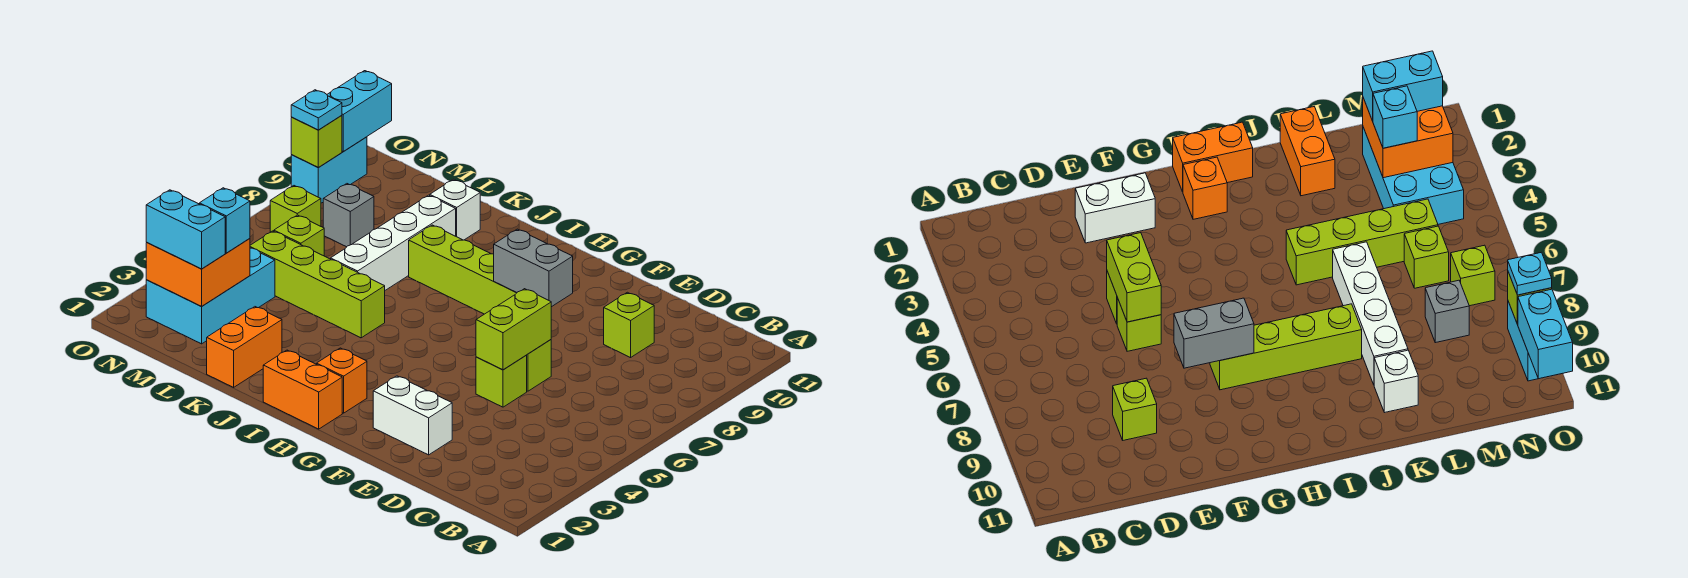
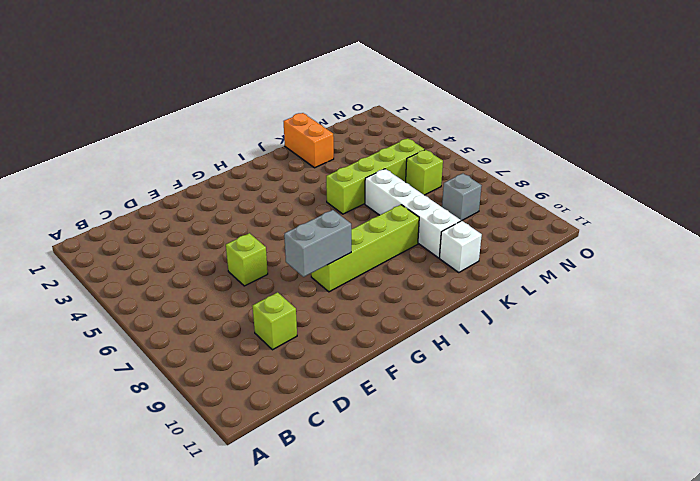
none -> white brick E2:F2 level 1
none -> lime brick E5 level 1
none -> orange brick H1:I1 level 1

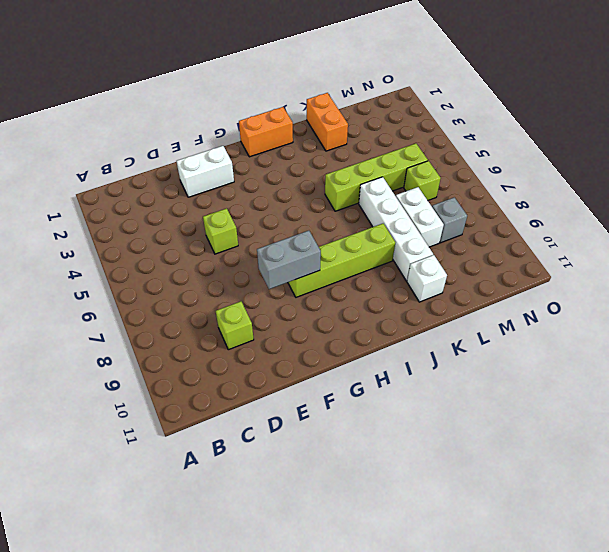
white brick L7:L8 level 1 -> none
none -> lime brick E6 level 1
none -> orange brick H2 level 1
none -> cyan brick M2:N4 level 1

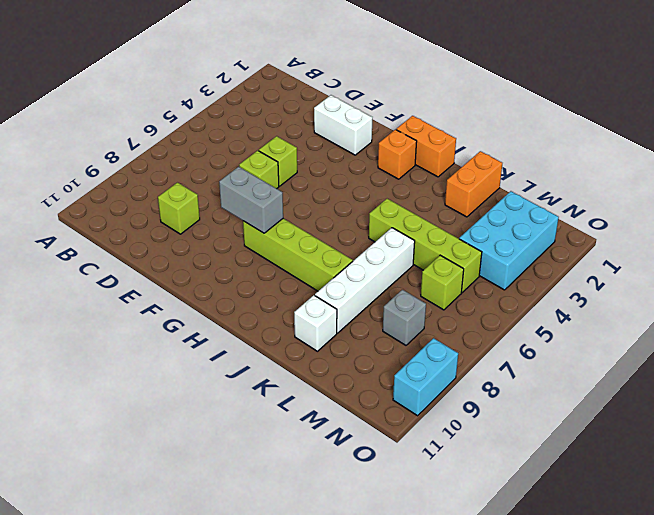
none -> lime brick N7 level 1
none -> lime brick E5:E6 level 2
none -> orange brick M2:N3 level 2

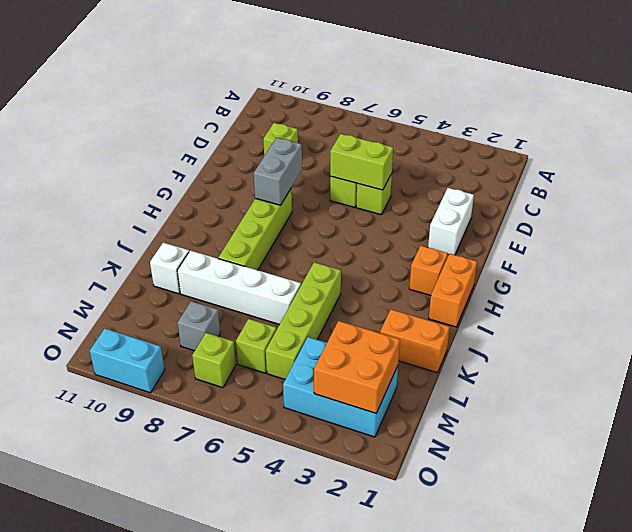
none -> lime brick O9 level 2
none -> cyan brick O10:O11 level 2
none -> cyan brick M2:N2 level 3

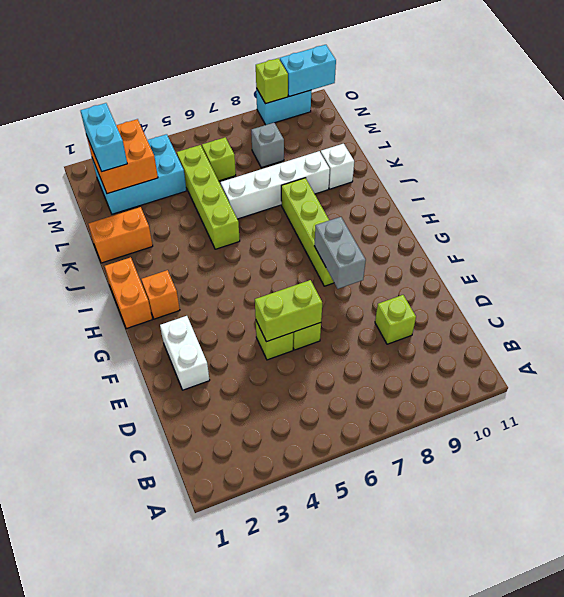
none -> lime brick N7 level 1
none -> cyan brick M3 level 3
none -> cyan plate O9 level 3

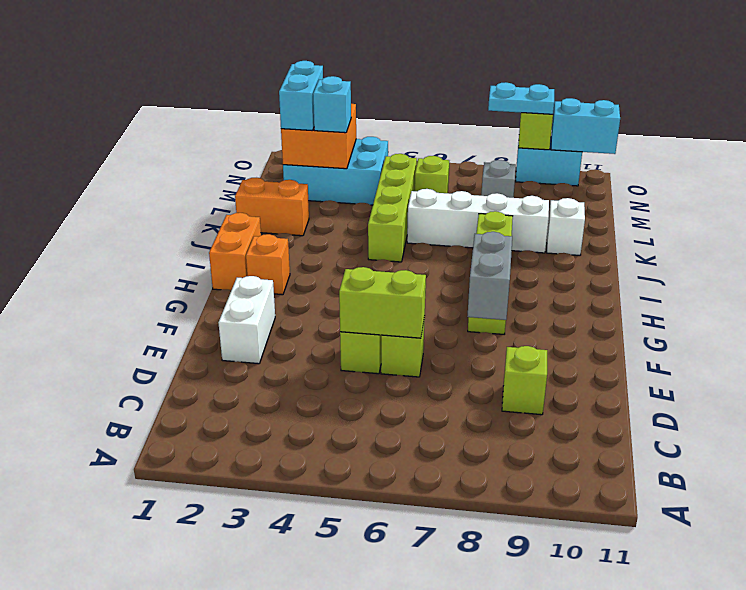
cyan plate O8:O9 level 3 -> cyan plate O9 level 3
none -> lime brick N7 level 1

